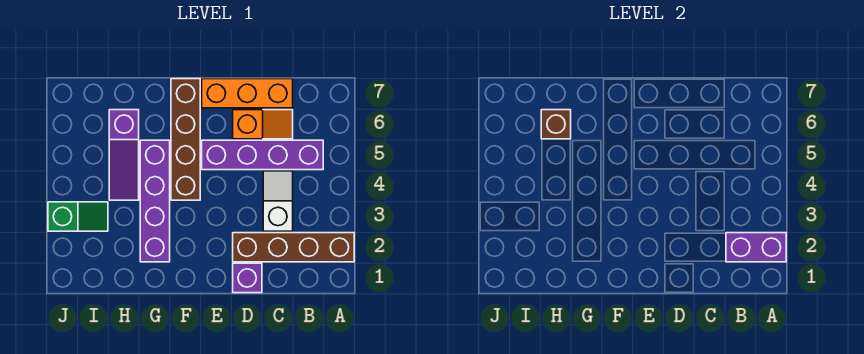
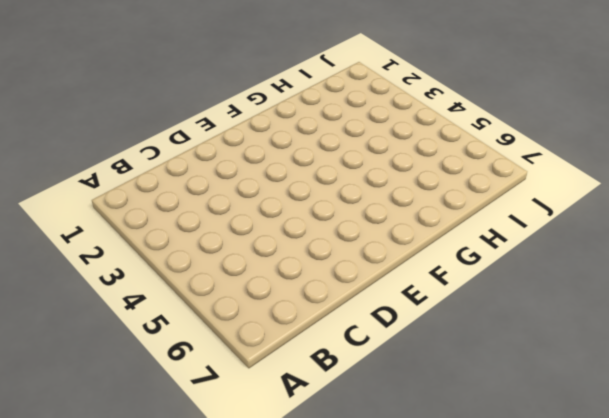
none -> brown brick A2:D2 level 1
none -> purple brick B5:E5 level 1
none -> white slope C3:C4 level 1 top 3

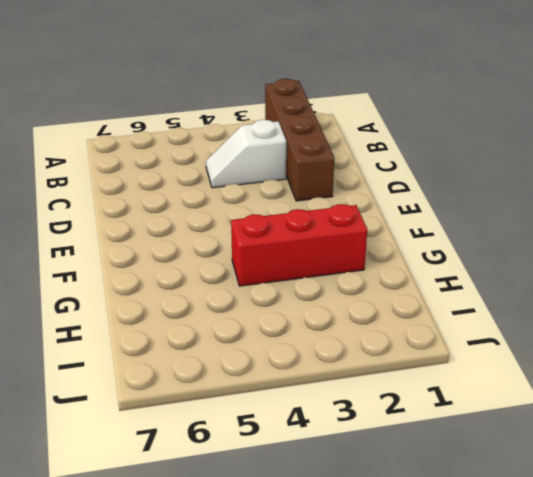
red brick G2:G4 level 1 -> purple brick G2:G5 level 1
none -> purple brick B5:E5 level 1
none -> orange slope C6:D6 level 1 top D
none -> orange brick C7:E7 level 1

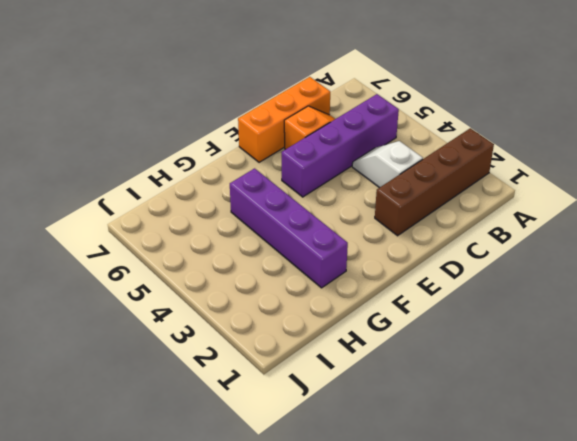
none -> purple brick D1 level 1
none -> brown brick F4:F7 level 1
none -> purple slope H4:H6 level 1 top 6

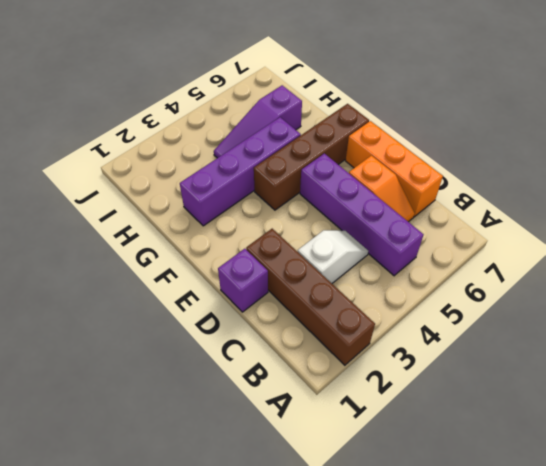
none -> green slope I3:J3 level 1 top J
none -> purple brick A2:B2 level 2
none -> brown brick H6 level 2

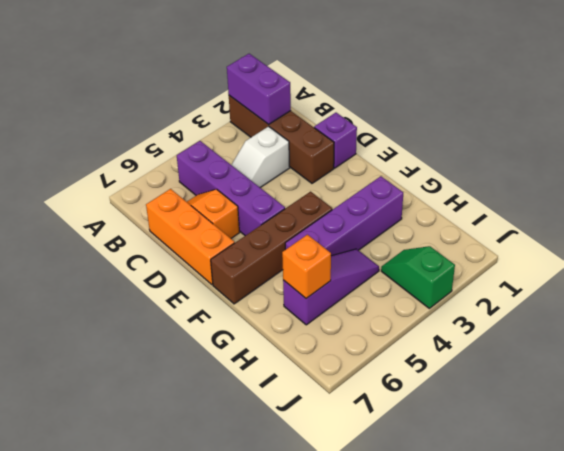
orange brick H6 level 2 -> brown brick H6 level 2

